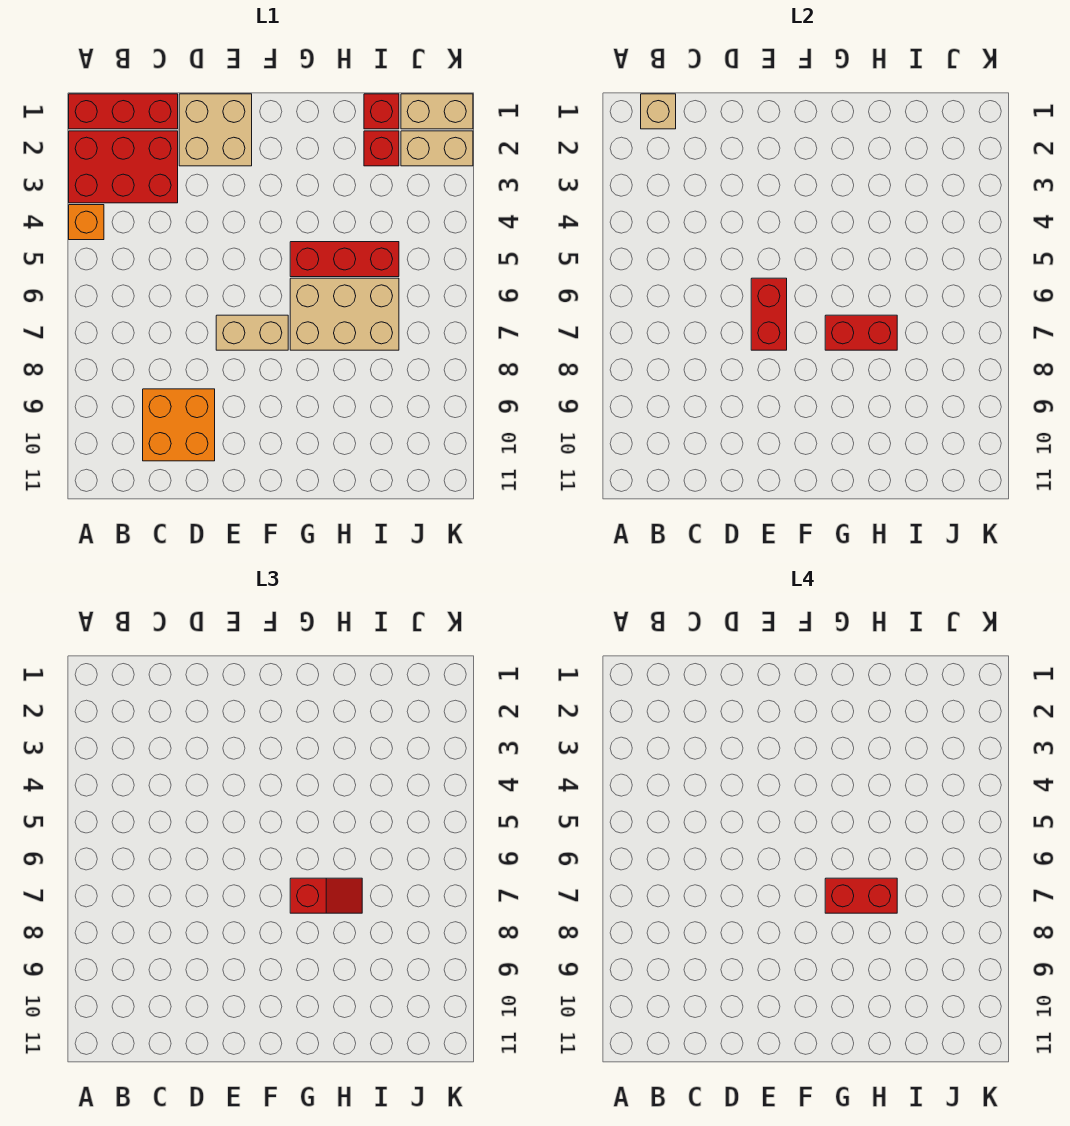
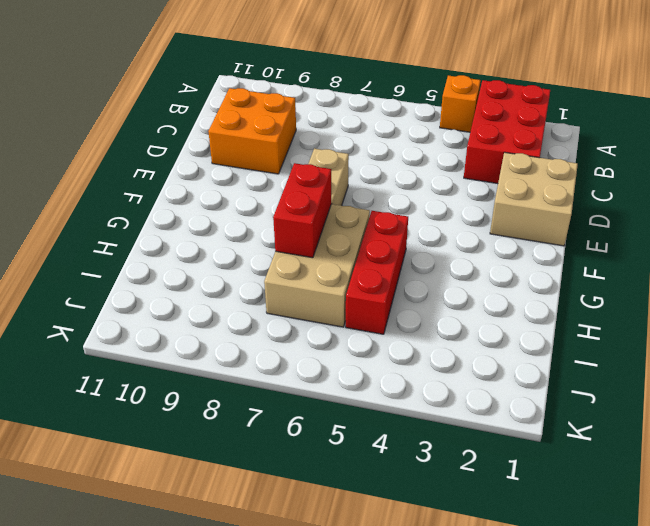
none -> red brick A1:C1 level 1
none -> red brick I1 level 1
none -> red brick I2 level 1

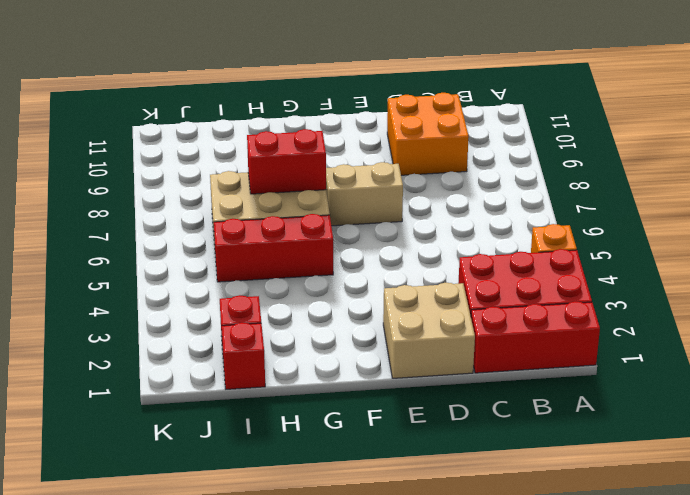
none -> tan brick J1:K1 level 1
none -> tan brick J2:K2 level 1
none -> tan brick B1 level 2

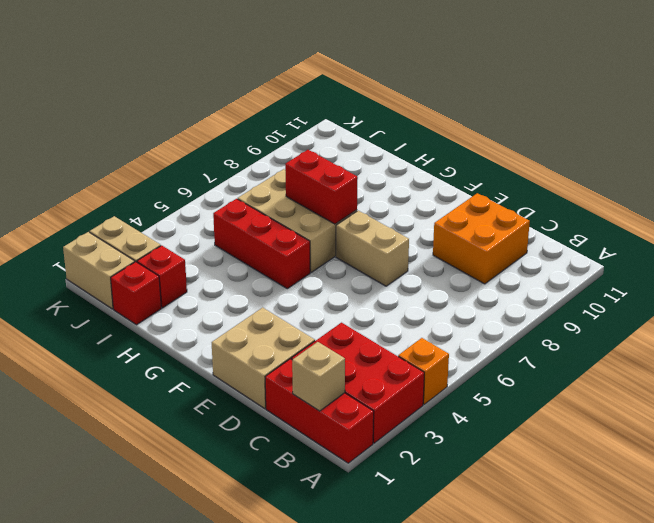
none -> red brick E6:E7 level 2
none -> red slope G7:H7 level 3 top G
none -> red brick G7:H7 level 4

